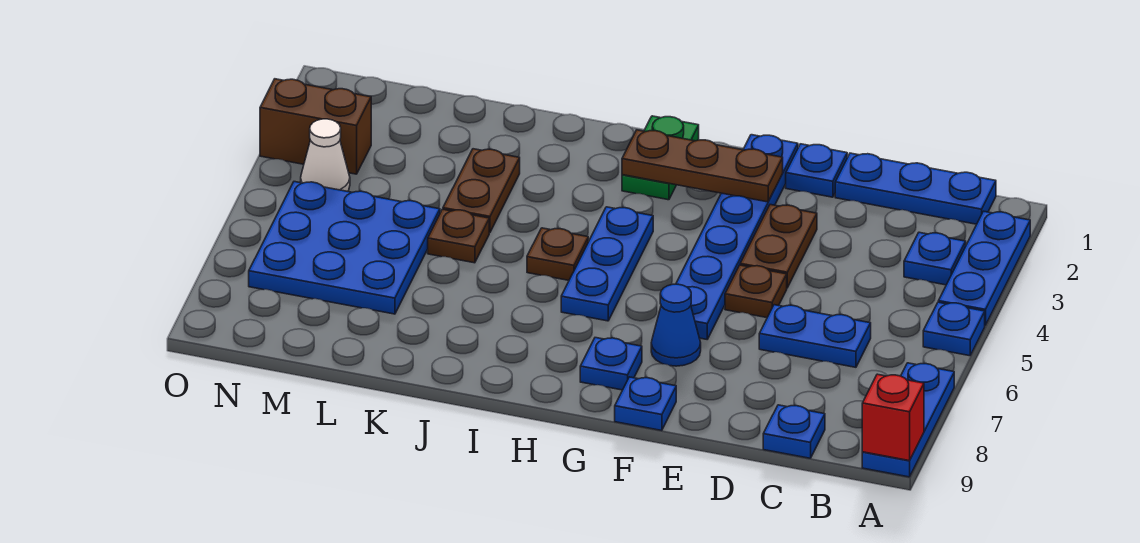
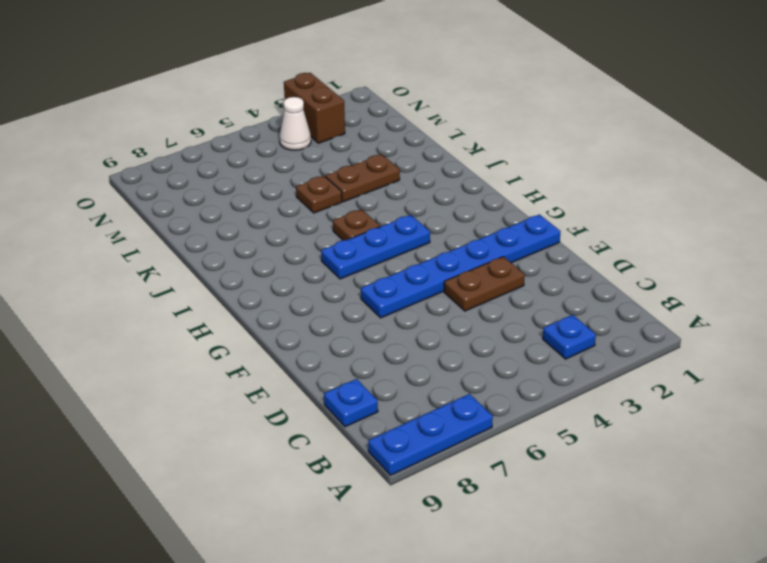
none -> blue plate A2:A4 level 1
none -> blue plate A5 level 1
none -> blue plate B1:D1 level 1

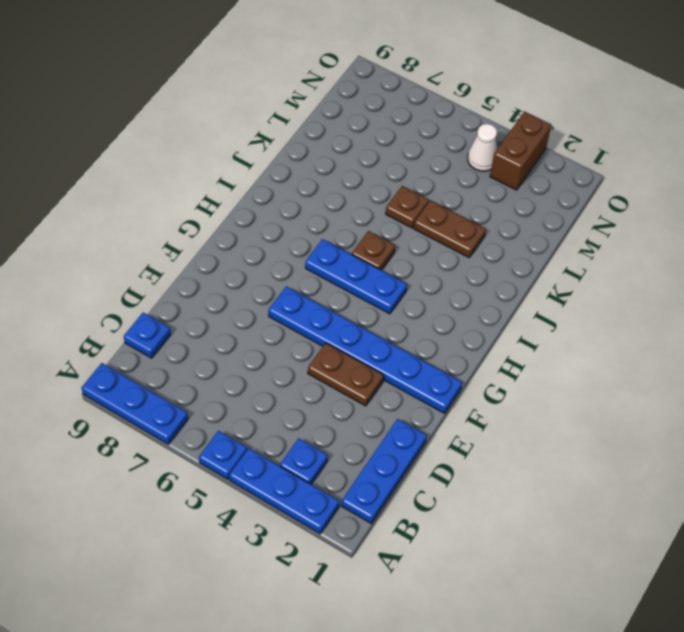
none -> blue plate C6:D6 level 1
none -> blue plate E1 level 1
none -> brown plate E5 level 1

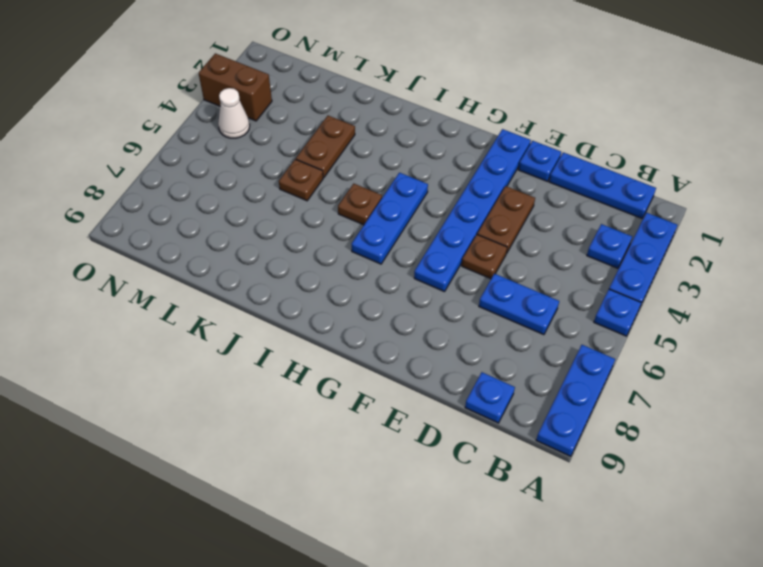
none -> blue cone F7 level 1
none -> blue plate F9 level 1
none -> blue plate G8 level 1

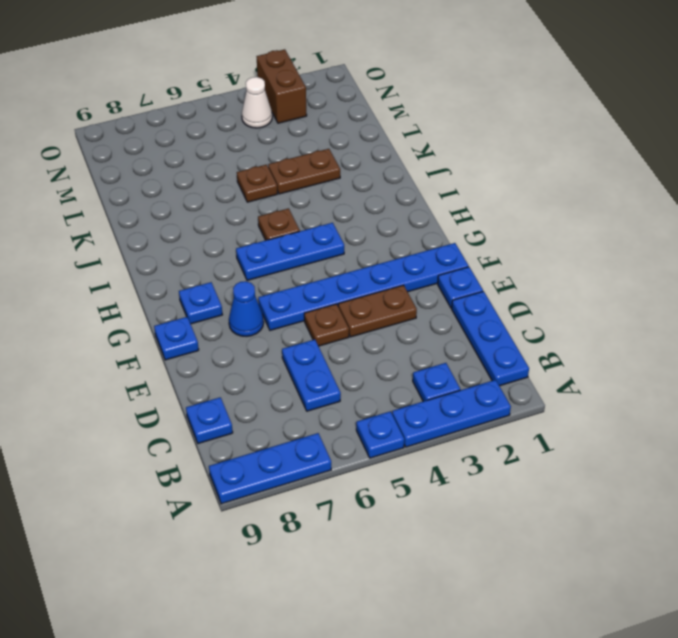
none -> green plate H1:H2 level 1
none -> blue plate L5:N7 level 1
none -> red brick A9 level 2

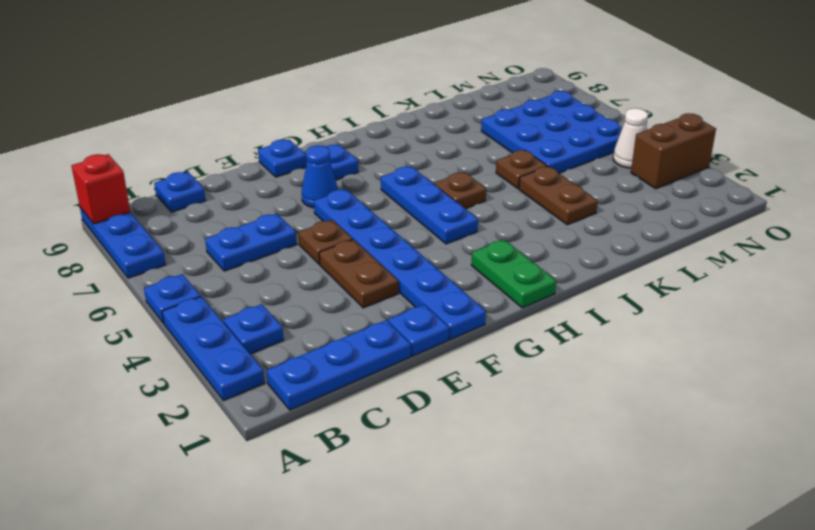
none -> brown plate F2:H2 level 2

